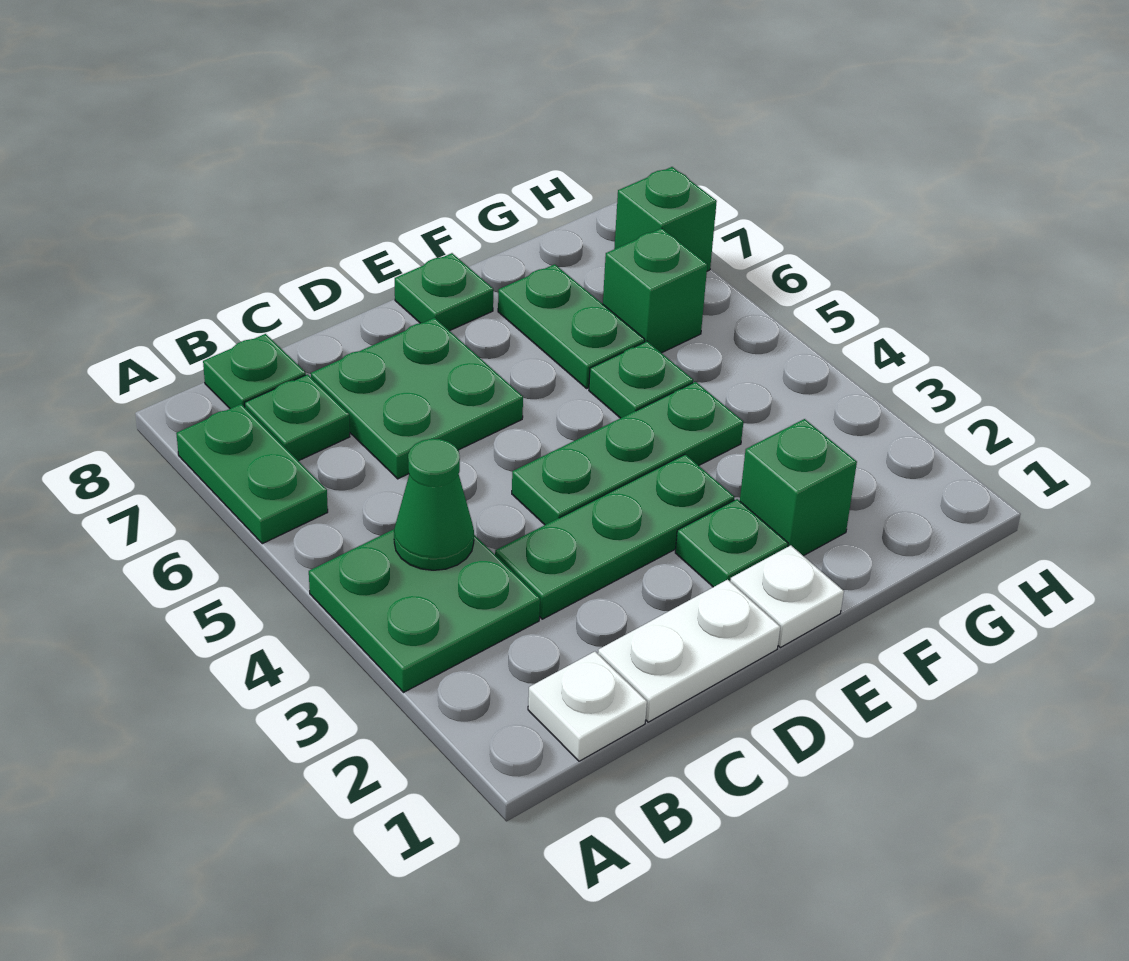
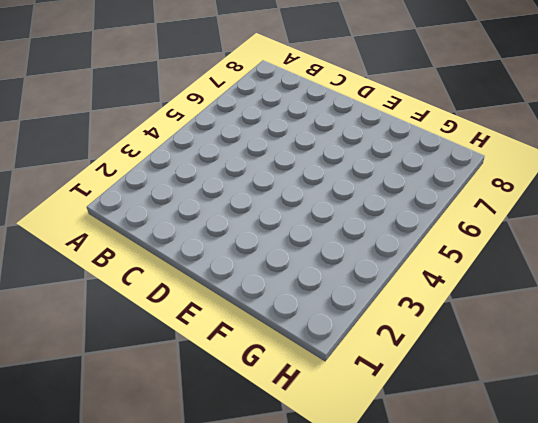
none -> green plate A3:B4 level 1
none -> green plate A6:A7 level 1
none -> white plate B1 level 1

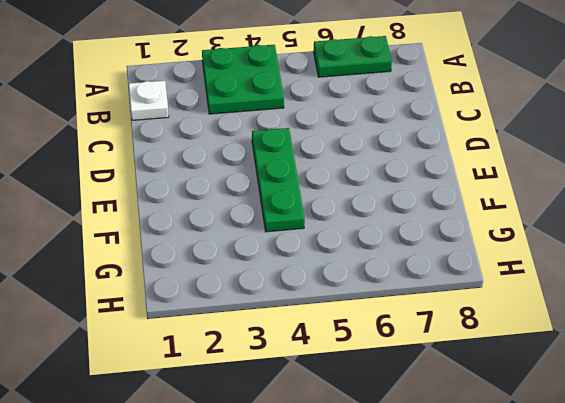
none -> green plate B7 level 1
none -> green plate B8 level 1
none -> white plate C1:D1 level 1

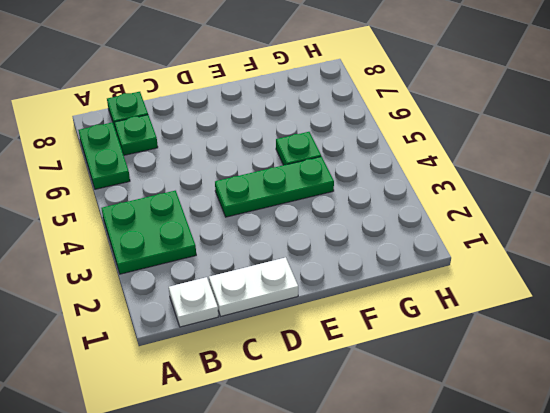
none -> green plate C3:E3 level 1
none -> green plate C6:D7 level 1
none -> white plate E1 level 1

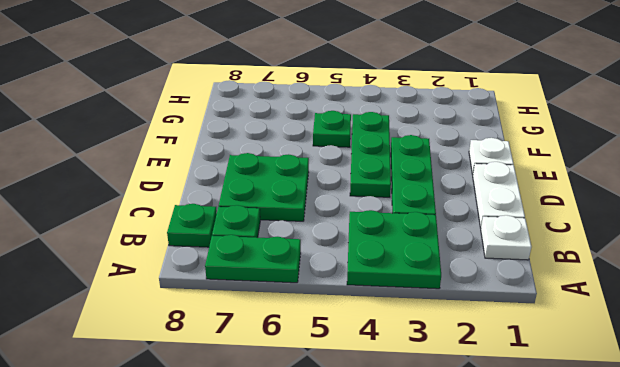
none -> green plate E2 level 1
none -> green plate E8 level 1
none -> green brick F2 level 1

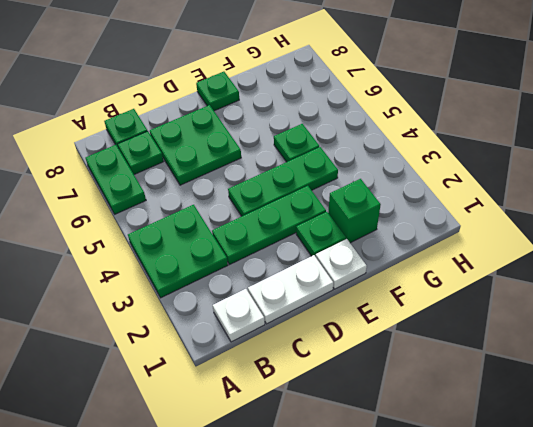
none -> green plate F6:F7 level 1
none -> green brick G6 level 1
none -> green brick H7 level 1

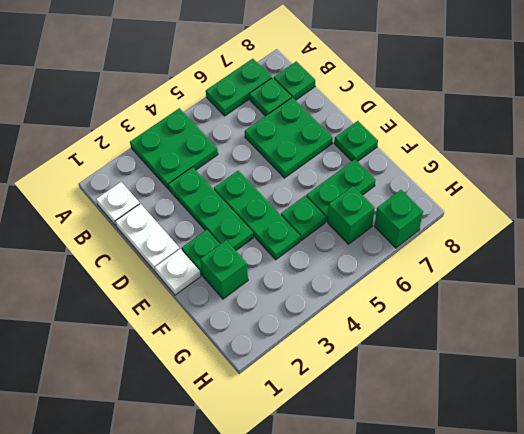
none -> green cone B4 level 2

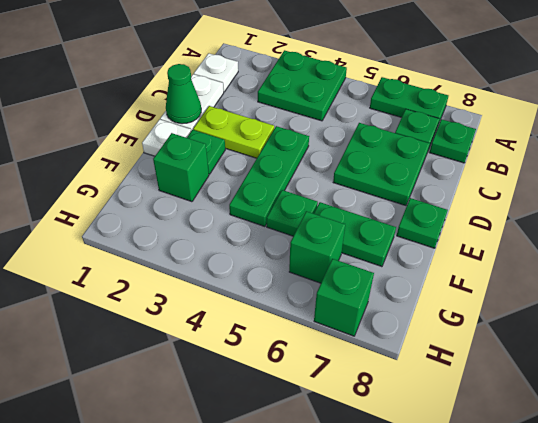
green cone D1 level 2 -> green cone B4 level 2
lime plate D2:D3 level 1 -> green plate C3:E3 level 1

